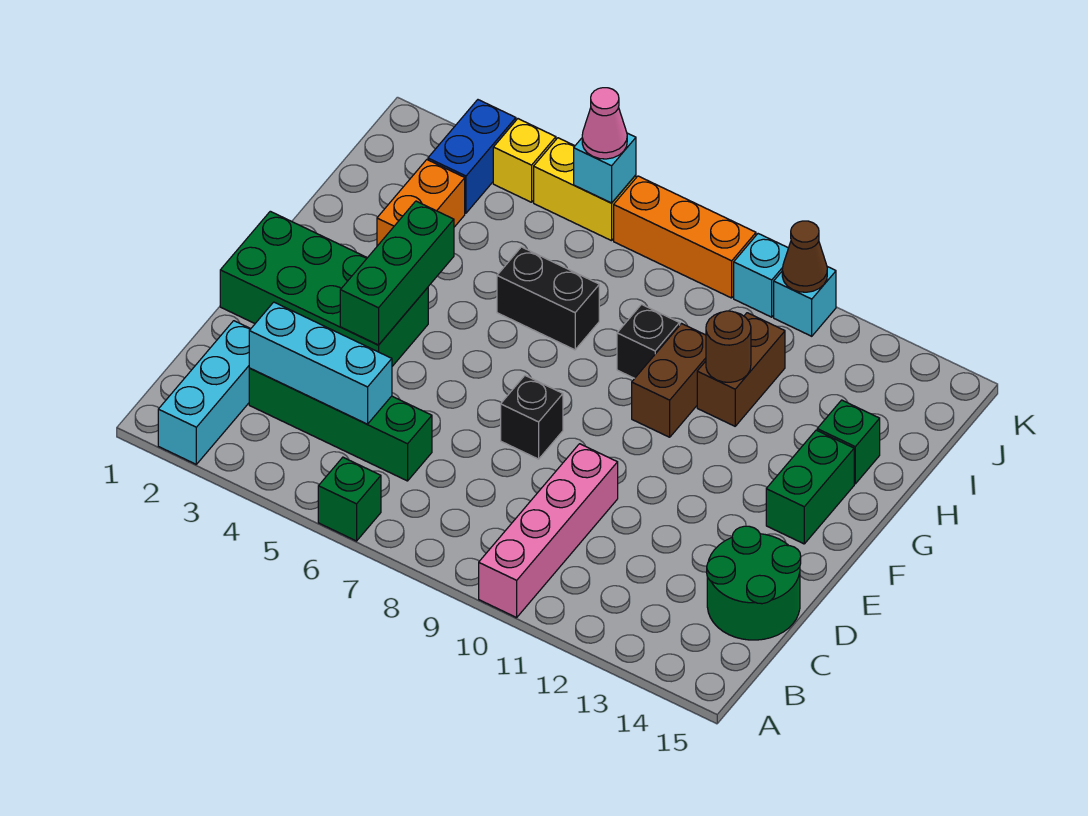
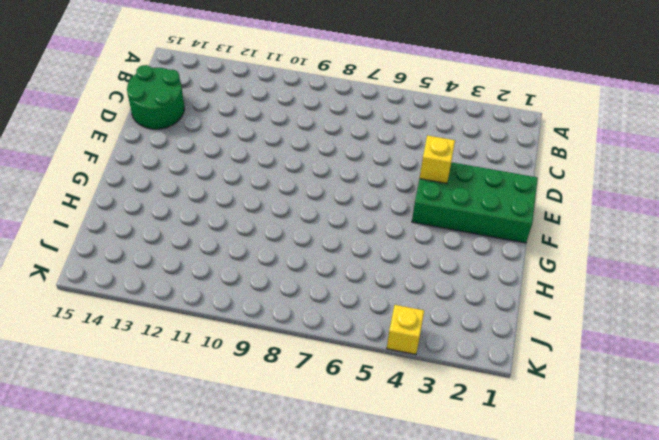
yellow brick E4 level 2 -> green brick E4:G4 level 2
none -> cyan brick A2:C2 level 1
none -> green brick A6 level 1
none -> pink brick A10:D10 level 1

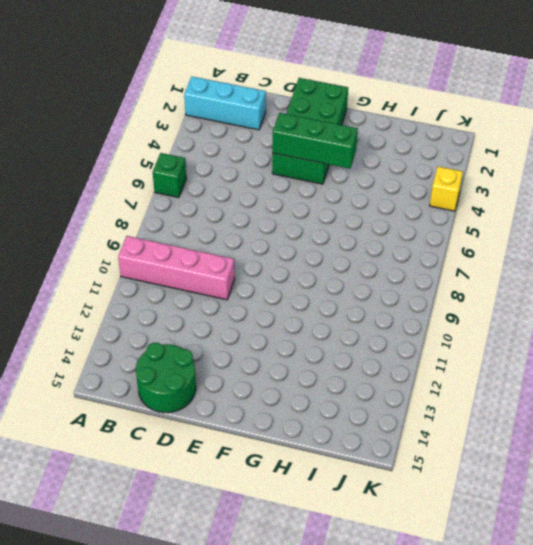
none -> green brick C3:C6 level 1
none -> black brick E8 level 1
none -> green brick F14:G14 level 1

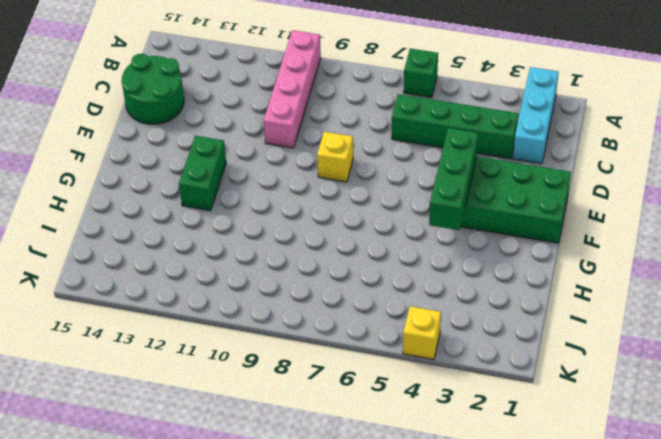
yellow brick E8 level 1 -> black brick E8 level 1
green brick F12:G12 level 1 -> green brick F14:G14 level 1
none -> brown brick G10:H10 level 1
none -> orange brick H3:I3 level 1
none -> black brick H6:H7 level 1

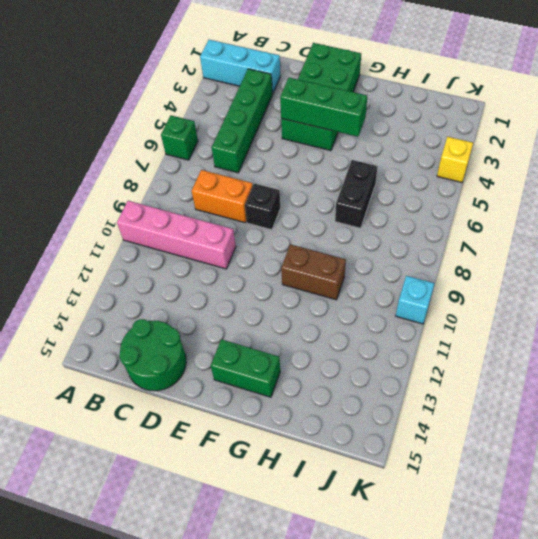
orange brick C8:D8 level 1 -> orange brick H3:I3 level 1
none -> black brick H9 level 1
none -> brown brick H11:I11 level 1
none -> green brick H14 level 1

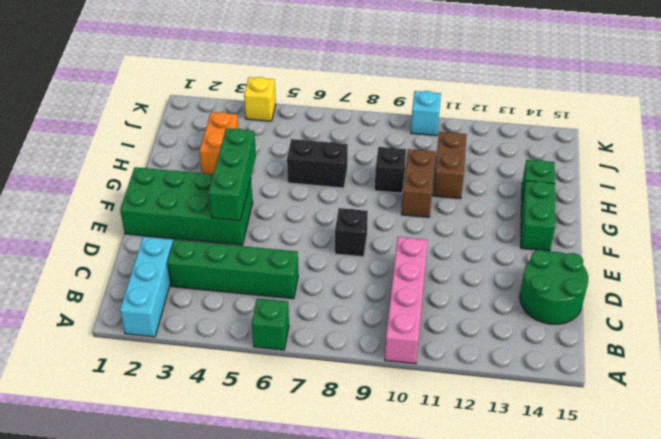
none -> blue brick J3:K3 level 1
none -> yellow brick K5:K6 level 1
none -> orange brick K7:K9 level 1

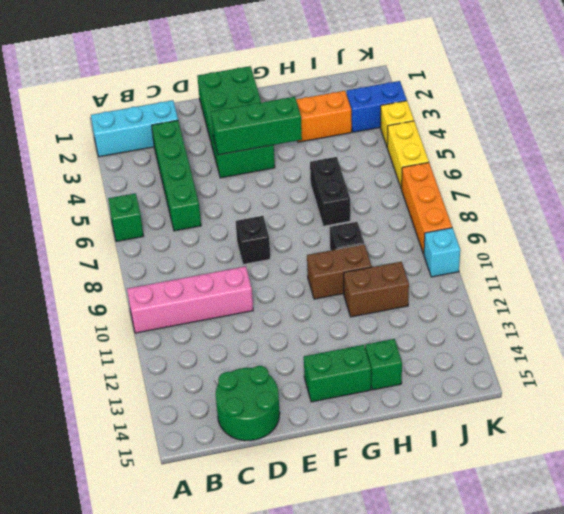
none -> cyan brick K11 level 1
none -> cyan brick C3:C5 level 2
none -> brown round brick H11 level 2

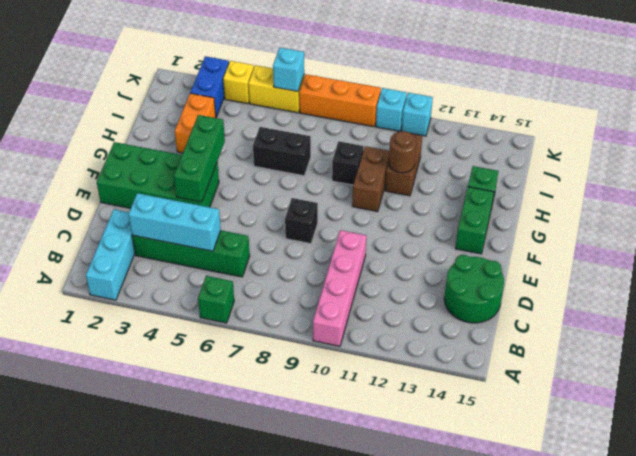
none -> brown cone K11 level 2
none -> pink cone K6 level 3

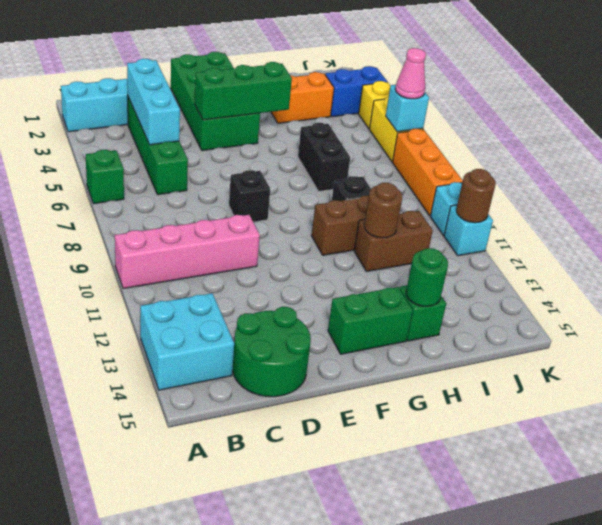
cyan brick A13:B14 level 1 -> none
green round brick H14 level 2 -> none
brown round brick K11 level 2 -> brown cone K11 level 2

